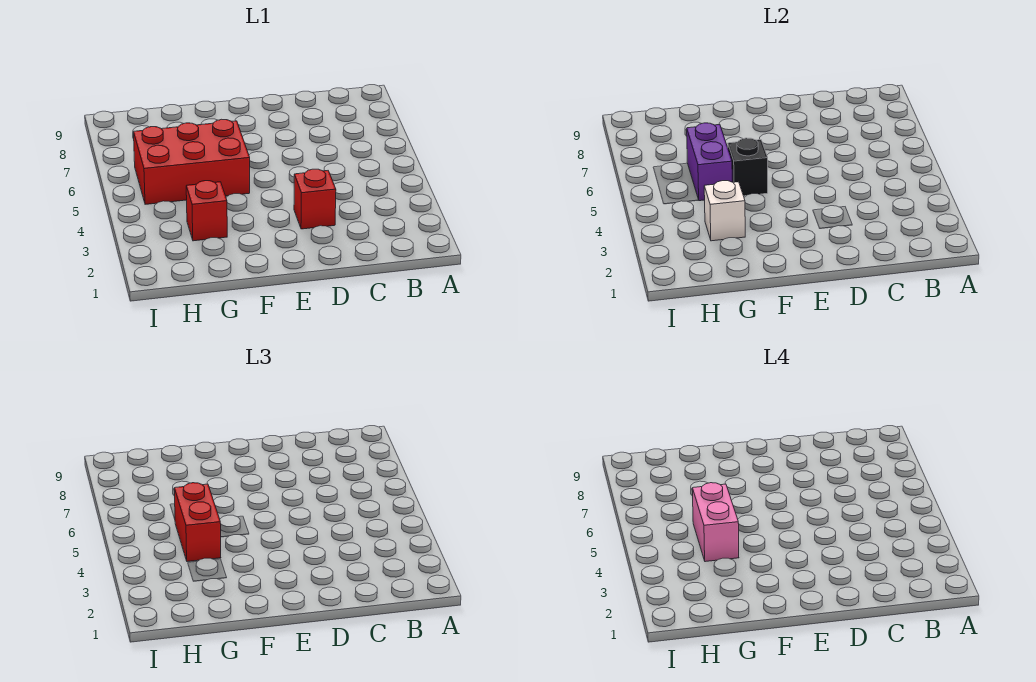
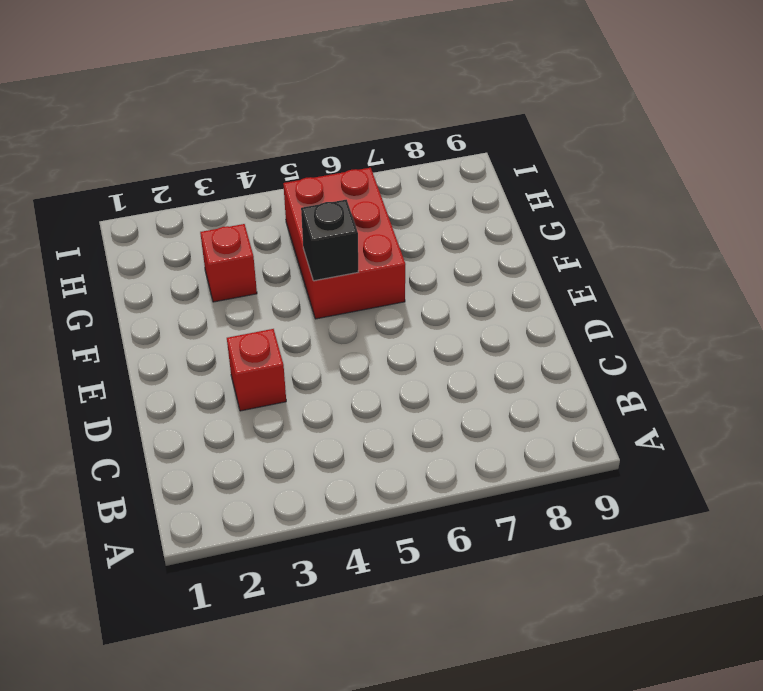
none -> white brick G3 level 2
none -> purple brick G5:G6 level 2

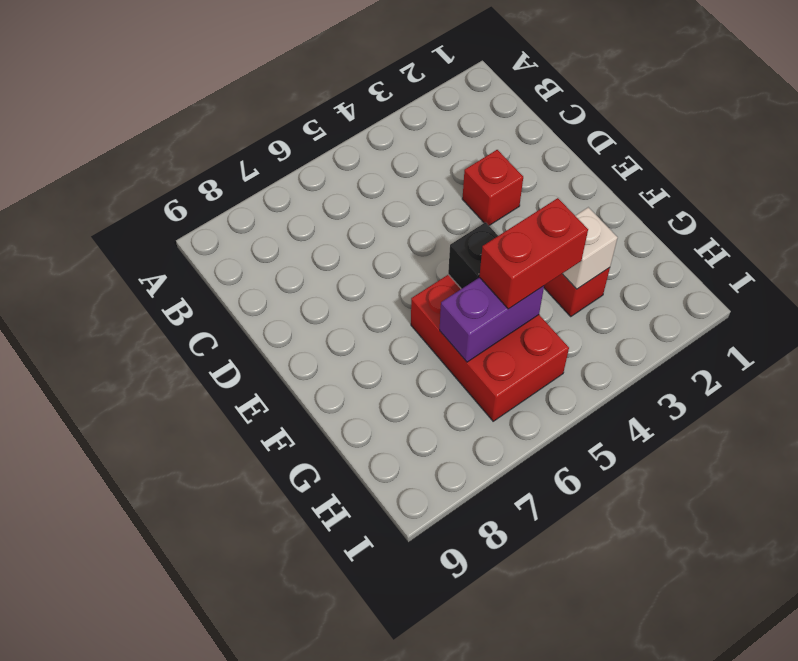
none -> pink brick G4:G5 level 4

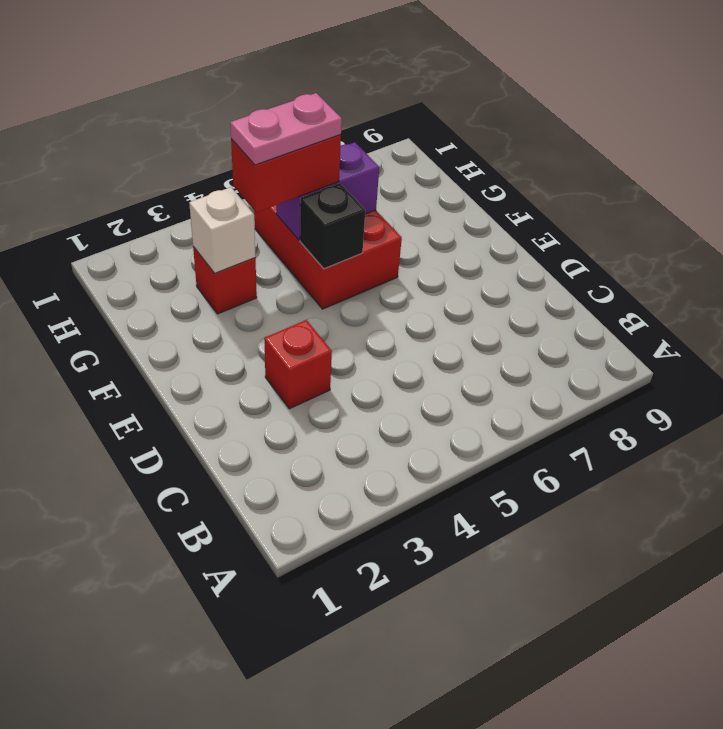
pink plate G4:G5 level 4 -> pink brick G4:G5 level 4

